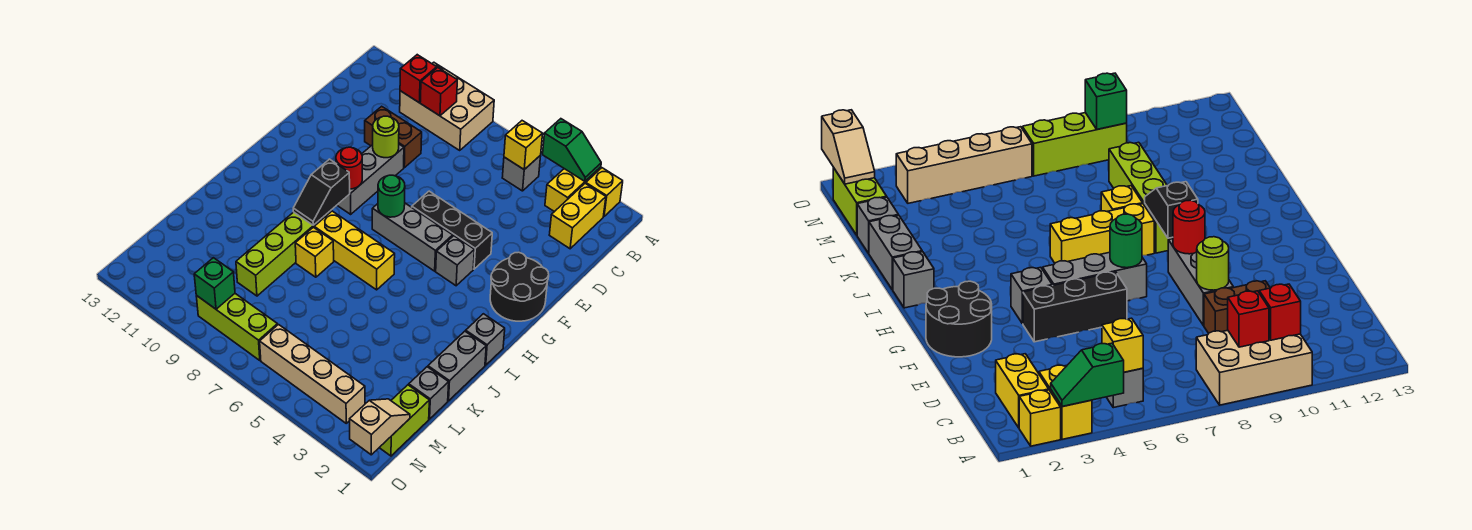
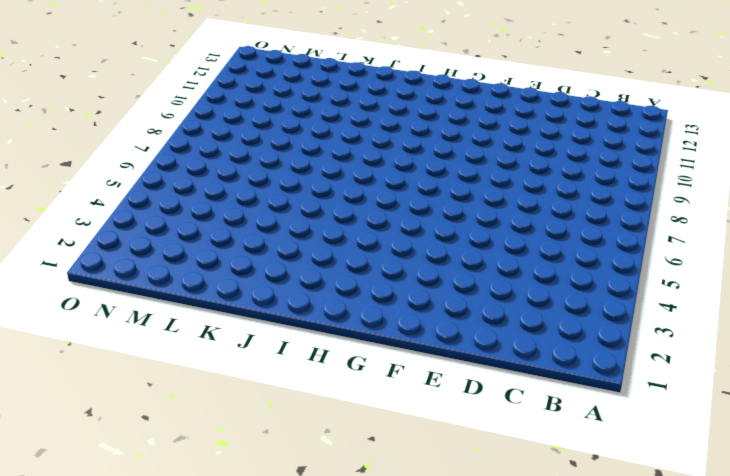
none -> yellow brick A2 level 1
none -> yellow brick A3:B3 level 1
none -> tan brick A8:B10 level 1
none -> yellow brick B2:C2 level 1

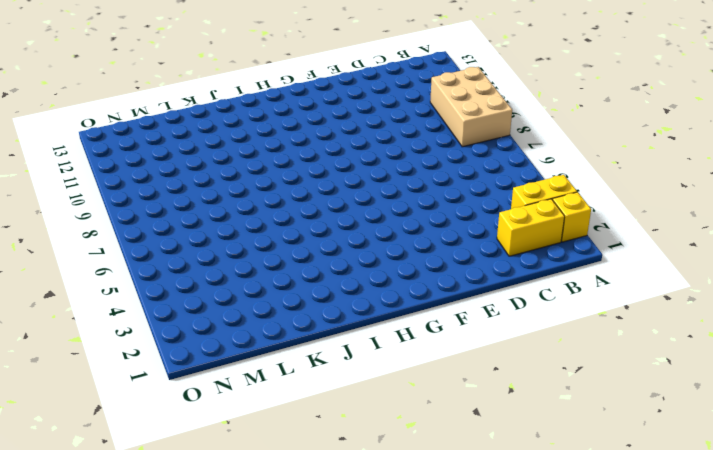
none -> grey brick B5 level 1
none -> brown brick D9:D10 level 1
none -> grey brick E9:G9 level 1
none -> black round brick F1:G2 level 1

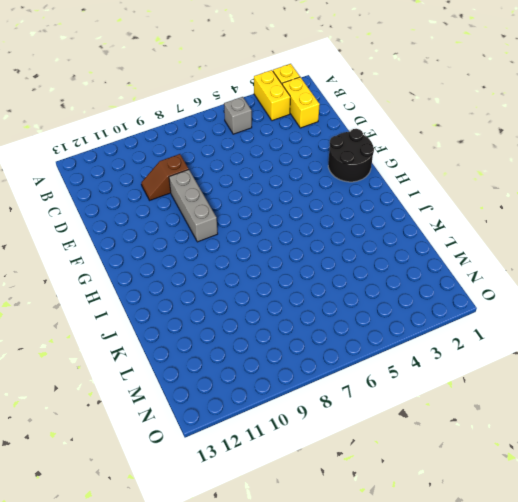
brown slope D9:D10 level 1 top 9 -> brown brick D9:D10 level 1
none -> tan brick A8:B10 level 1
none -> black brick F4:F6 level 1
none -> grey brick G4 level 1
none -> grey brick G5:G7 level 1

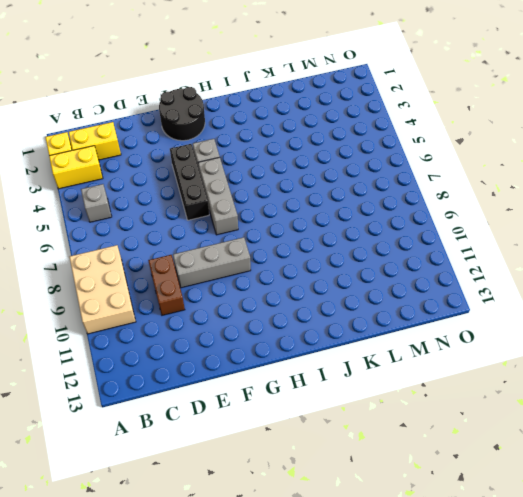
none -> grey brick I1 level 1
none -> yellow brick I6:I8 level 1
none -> lime brick I9:L9 level 1
none -> grey brick J1:K1 level 1

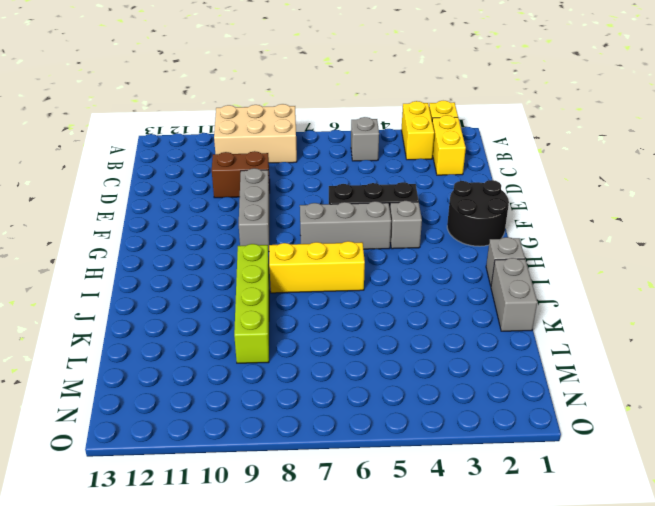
none -> yellow brick J8 level 1
none -> grey brick L1 level 1
none -> lime brick M1:N1 level 1
none -> tan brick N3:N6 level 1

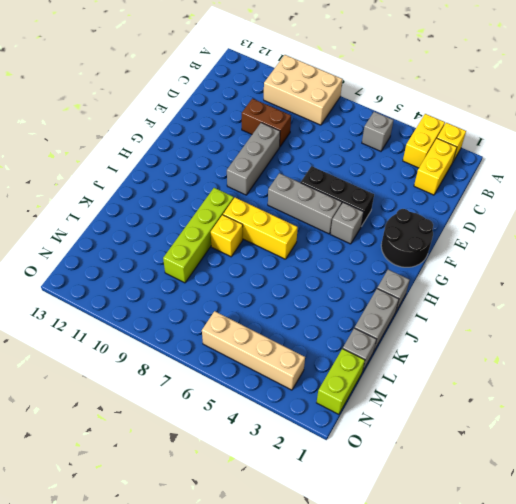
none -> lime brick N7:N9 level 1
none -> green slope A3:A4 level 2 top 4
none -> yellow brick B5 level 2
none -> red brick B9 level 2

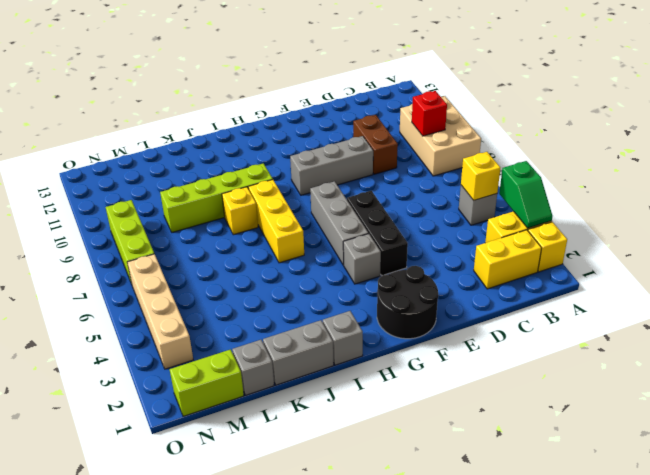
none -> red brick B10 level 2
none -> lime round brick E9 level 2
none -> green round brick G7 level 2
none -> red round brick G9 level 2

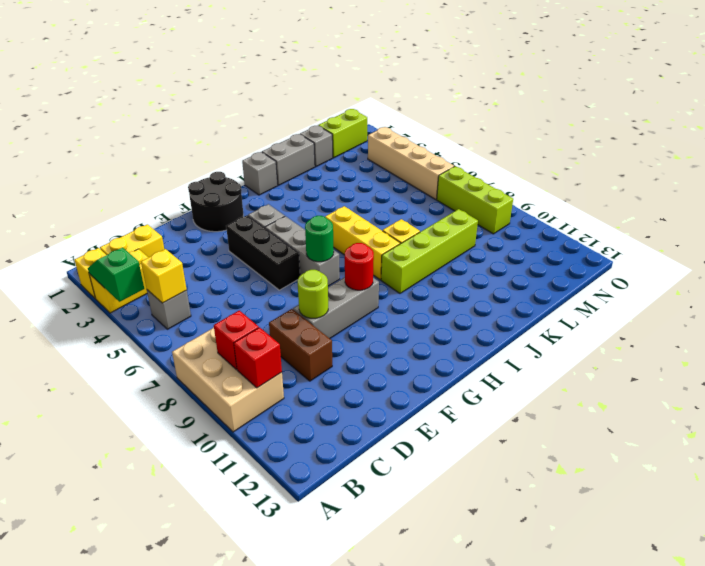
none -> black slope H9:I9 level 2 top H
none -> tan slope N1:O1 level 2 top O
none -> green brick N9 level 2

